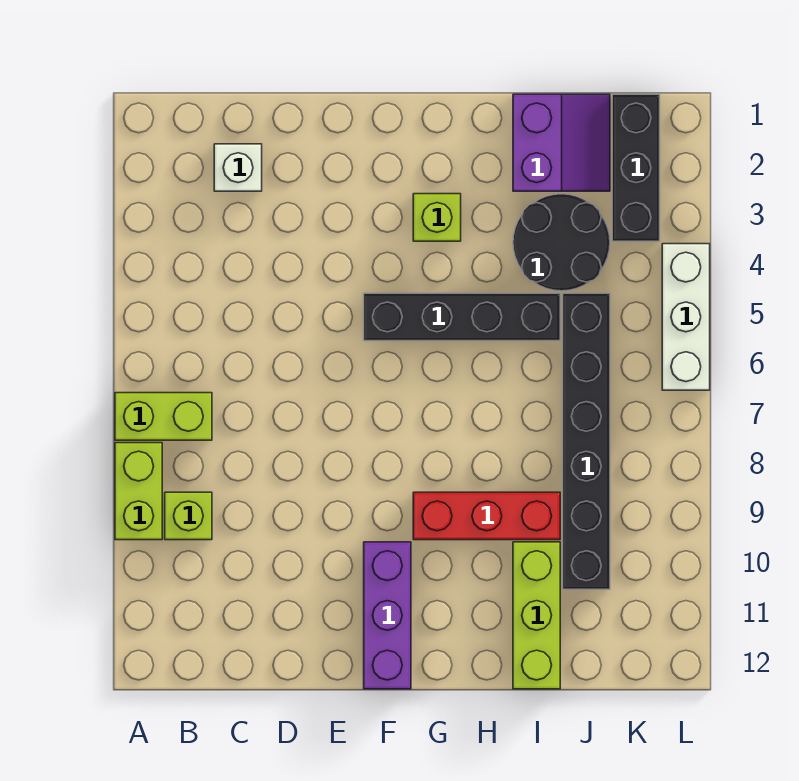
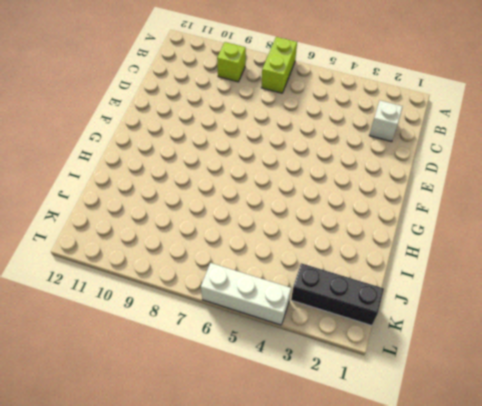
none -> lime brick A8:A9 level 1
none -> black brick F5:I5 level 1
none -> purple brick F10:F12 level 1

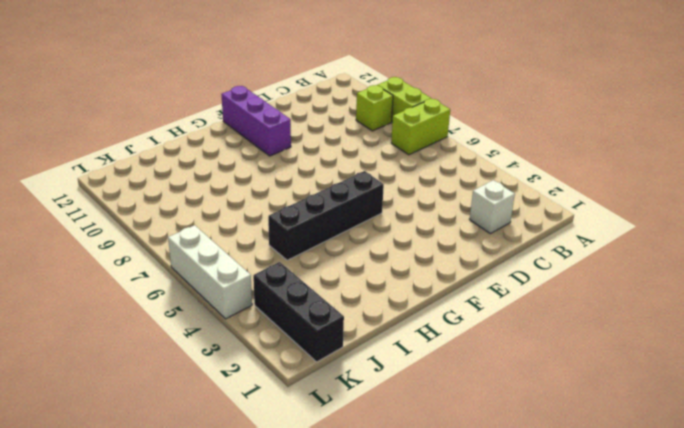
none -> lime brick G3 level 1
none -> red brick G9:I9 level 1
none -> purple slope I1:J2 level 1 top I

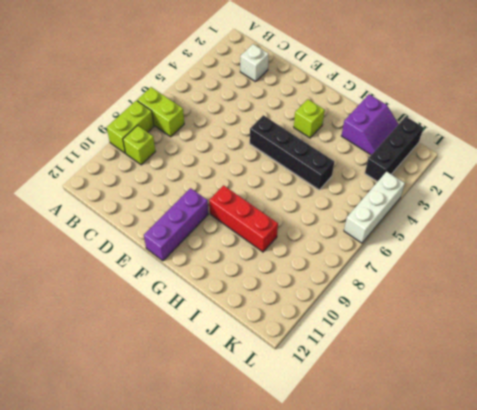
none -> black round brick I3:J4 level 1
none -> lime brick I10:I12 level 1
none -> black brick J5:J10 level 1

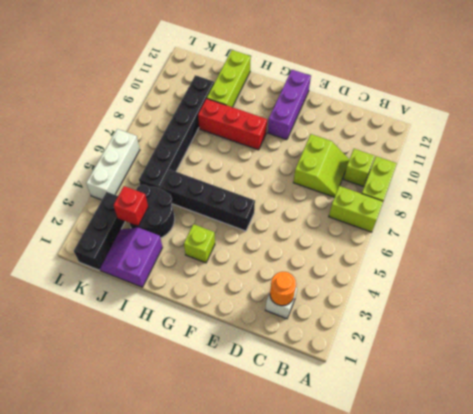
orange round brick C2 level 2 -> none
lime slope C8:D9 level 1 top D -> none
red brick J3 level 2 -> none

